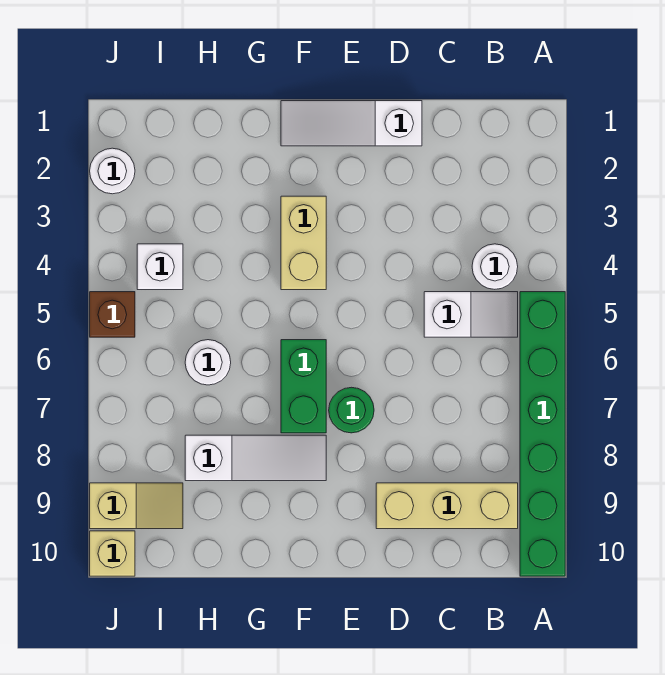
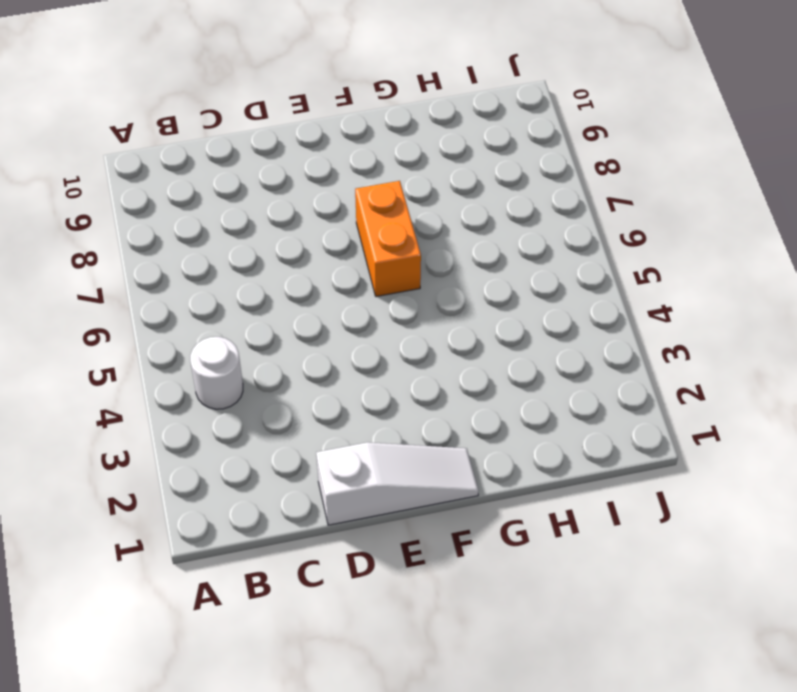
orange brick F6:F7 level 1 -> green brick F6:F7 level 1
none -> green brick A5:A10 level 1
none -> white slope B5:C5 level 1 top C
none -> tan brick B9:D9 level 1

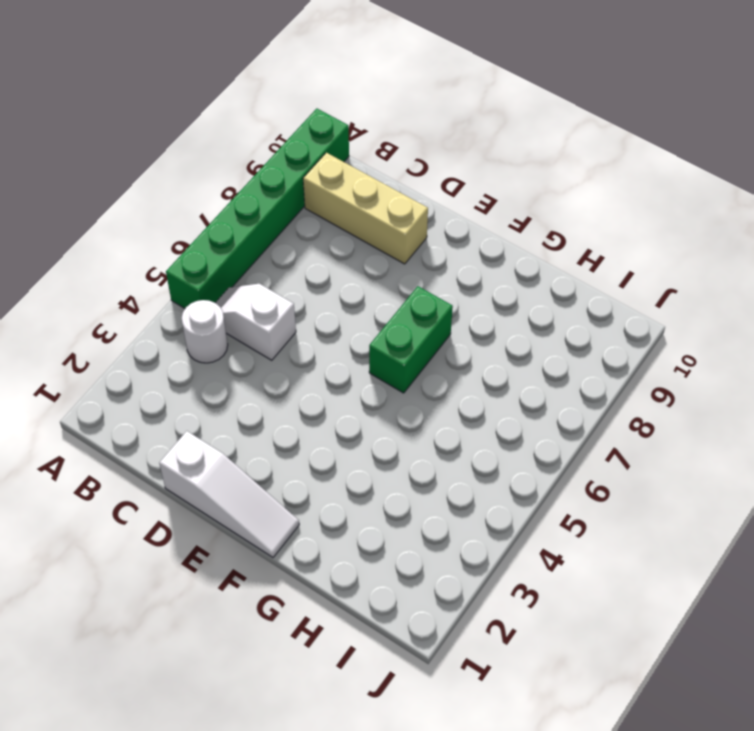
none -> green round brick E7 level 1
none -> tan brick F3:F4 level 1
none -> white slope F8:H8 level 1 top H

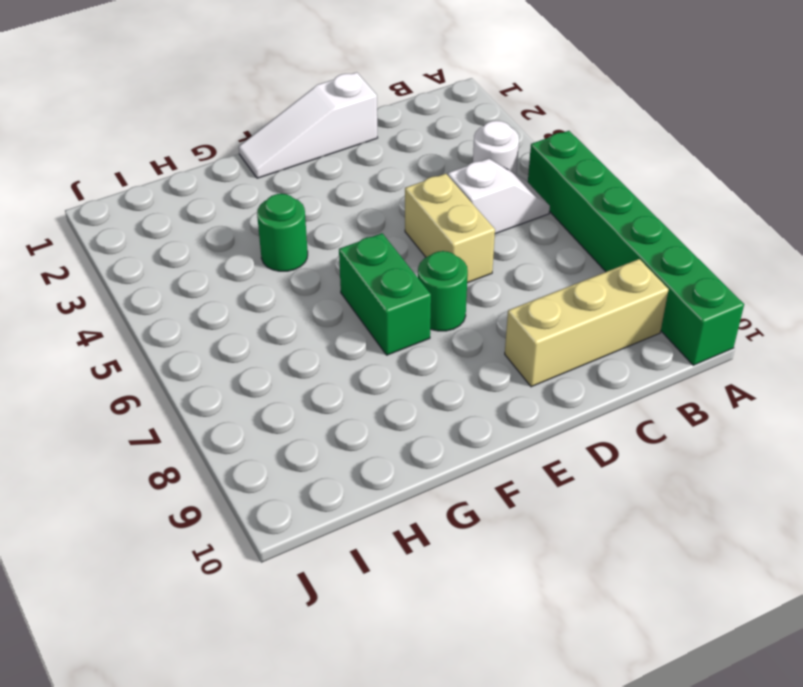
tan brick D5:D6 level 1 -> tan brick F3:F4 level 1
green round brick G4 level 1 -> none
none -> white slope F8:H8 level 1 top H
none -> white round brick H6 level 1
none -> white brick I4 level 1

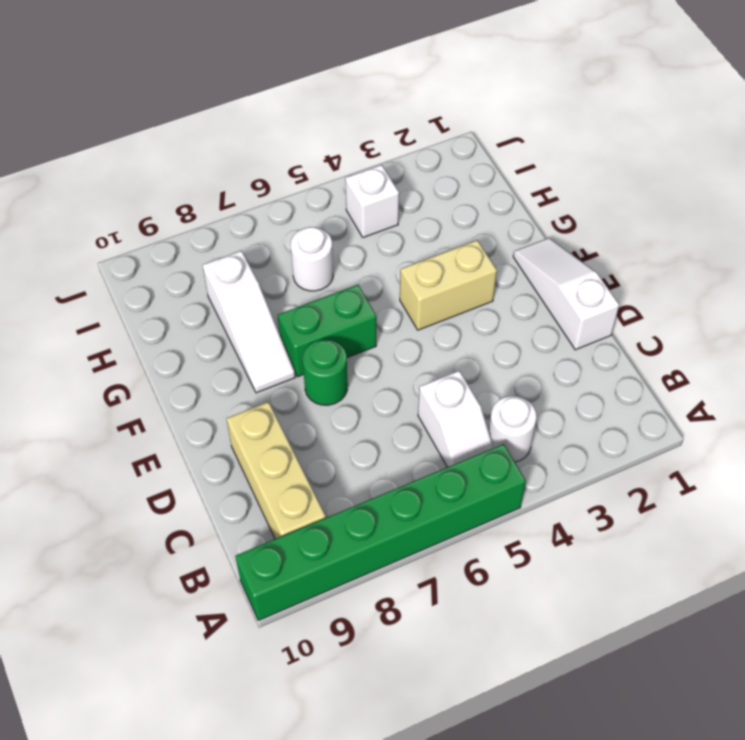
none -> tan slope I9:J9 level 1 top J
none -> white round brick J2 level 1
none -> brown brick J5 level 1

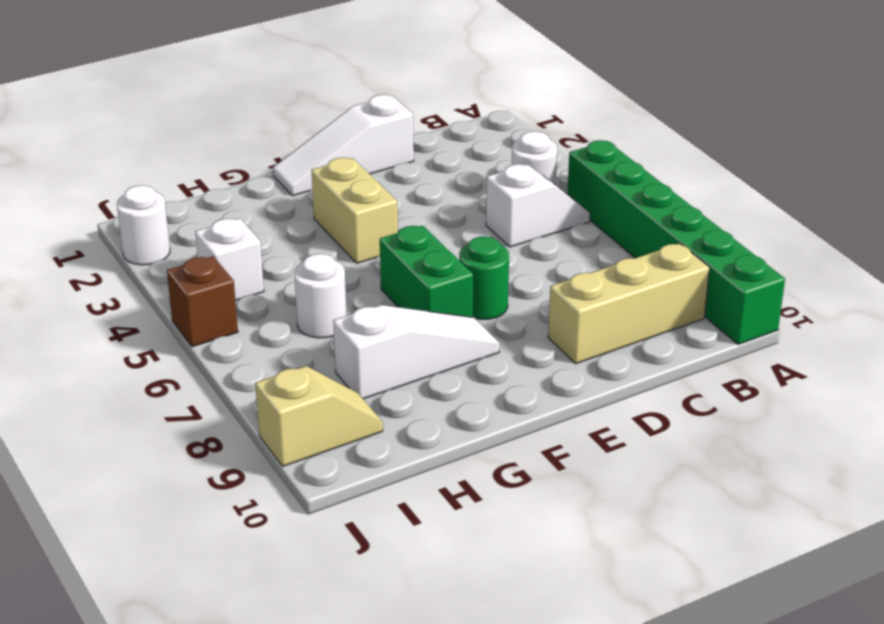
none -> tan brick J10 level 1

